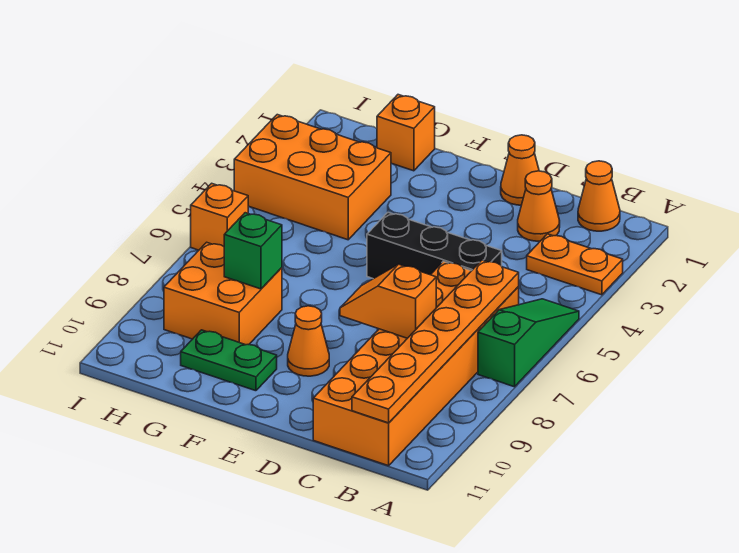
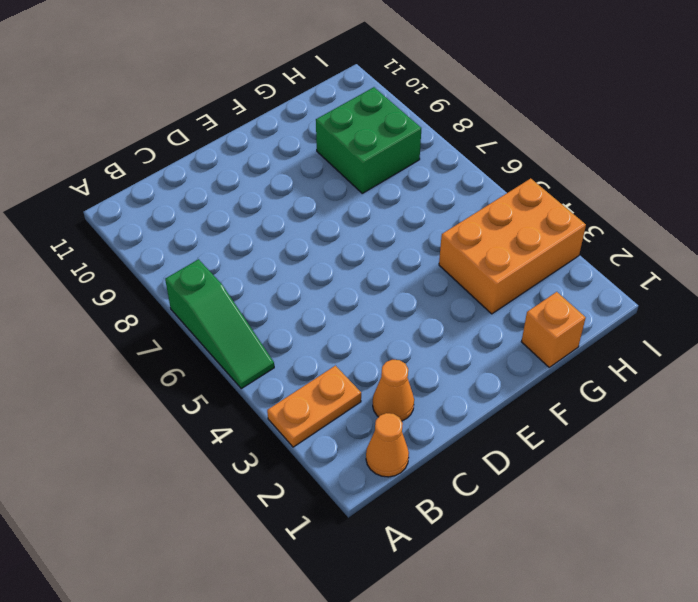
green brick G8:H9 level 1 -> orange brick G8:H9 level 1
none -> orange brick B6:C11 level 1
none -> black brick C5:E5 level 1
none -> orange cone D1 level 1

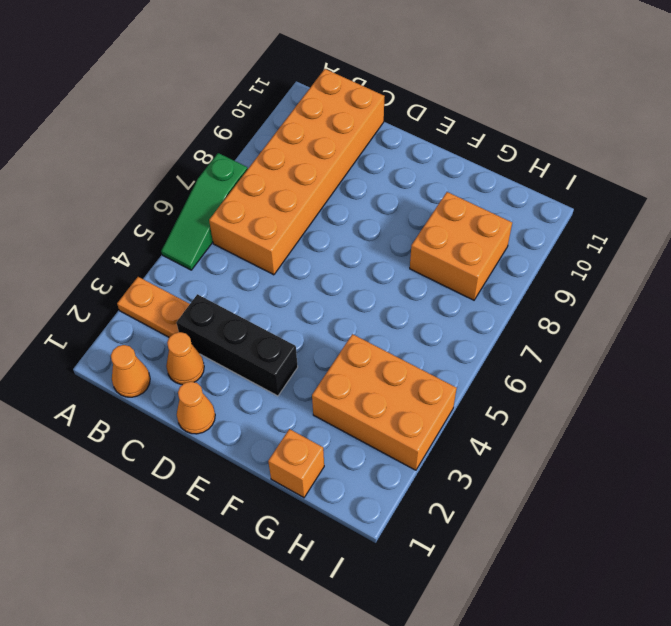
black brick C3:E3 level 1 -> black brick C5:E5 level 1
none -> orange cone E9 level 1
none -> green plate F10:G10 level 1
none -> orange brick I6 level 1

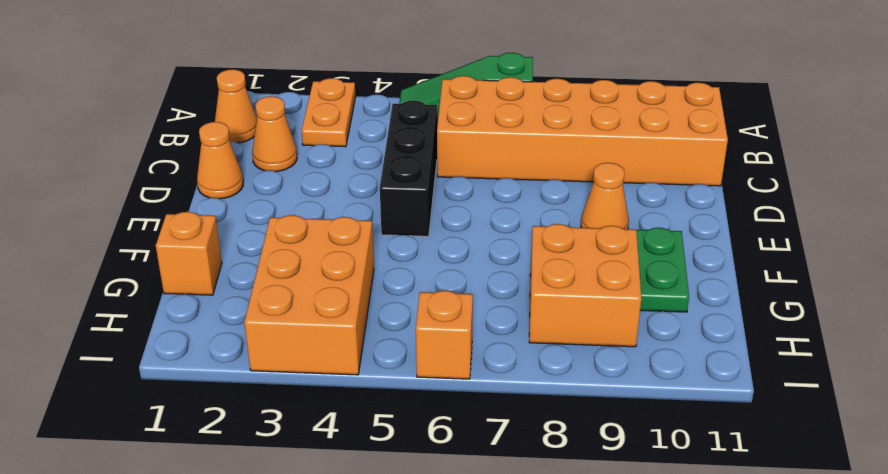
none -> orange plate B6:B11 level 2
none -> orange slope C8:D8 level 2 top C
none -> green brick G8 level 2

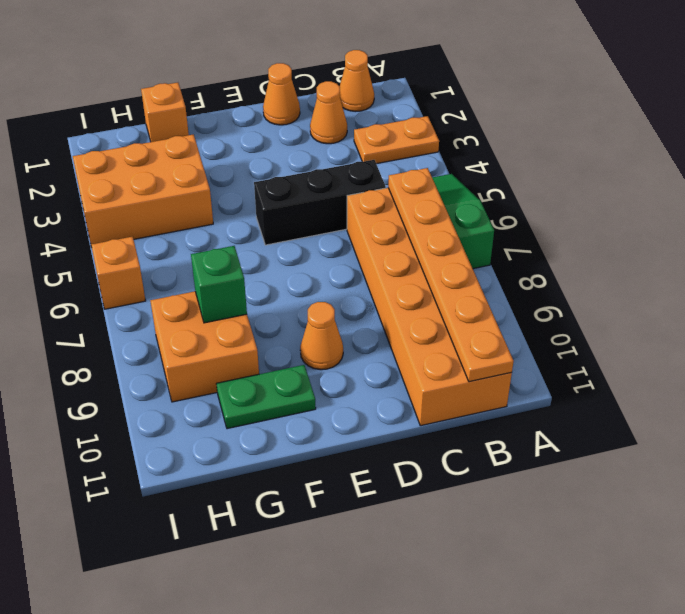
none -> orange slope C8:D8 level 2 top C

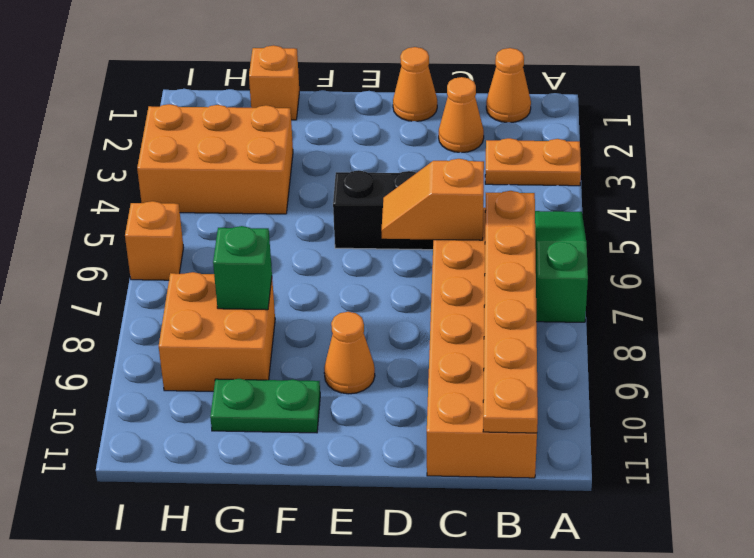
orange slope C6:D6 level 2 top C -> orange slope C8:D8 level 2 top C

